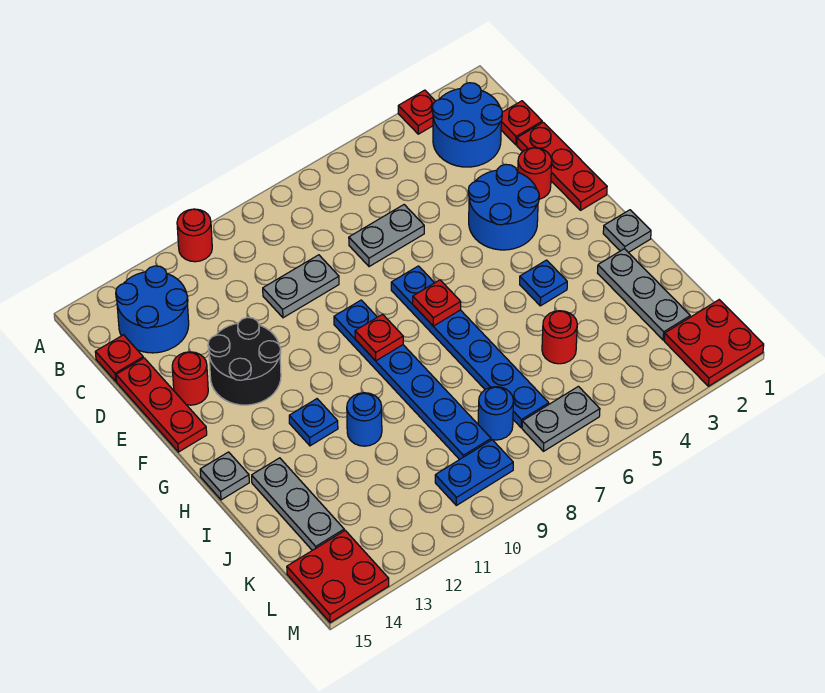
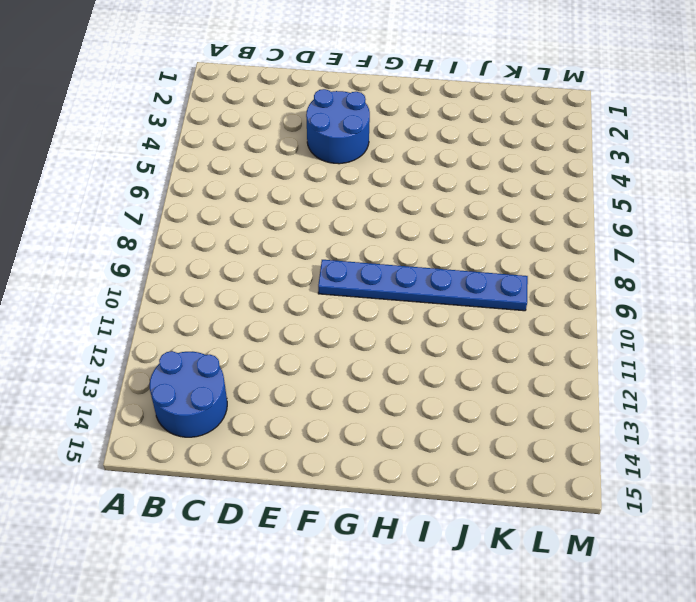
none -> red plate A3 level 1
none -> red round brick A11 level 1
none -> blue round brick B2:C3 level 1
none -> red plate C1 level 1

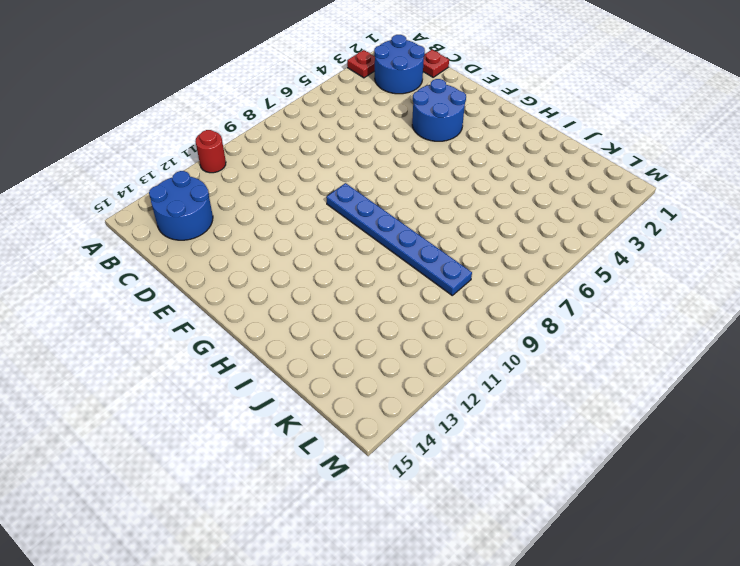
none -> red plate C15 level 1
none -> red plate D1:F1 level 1
none -> grey plate D6:D7 level 1
none -> grey plate D9:D10 level 1

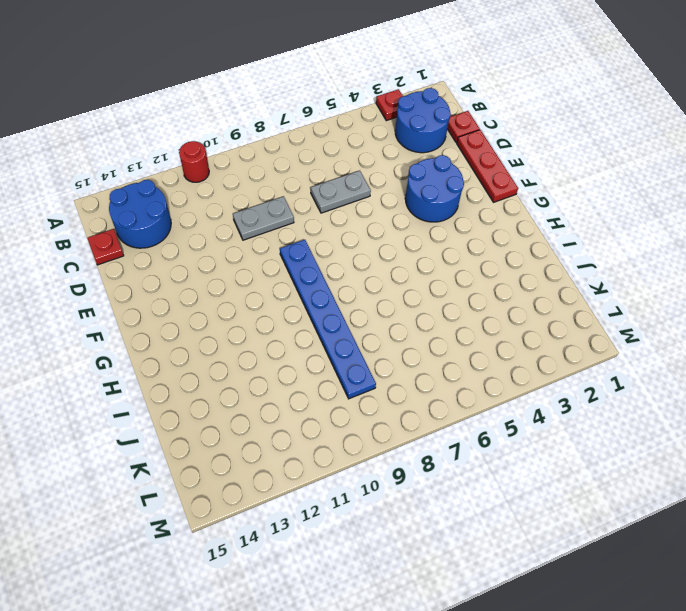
none -> red plate D15:F15 level 1
none -> red round brick E2 level 1
none -> black round brick E12:F13 level 1
none -> red round brick E14 level 1

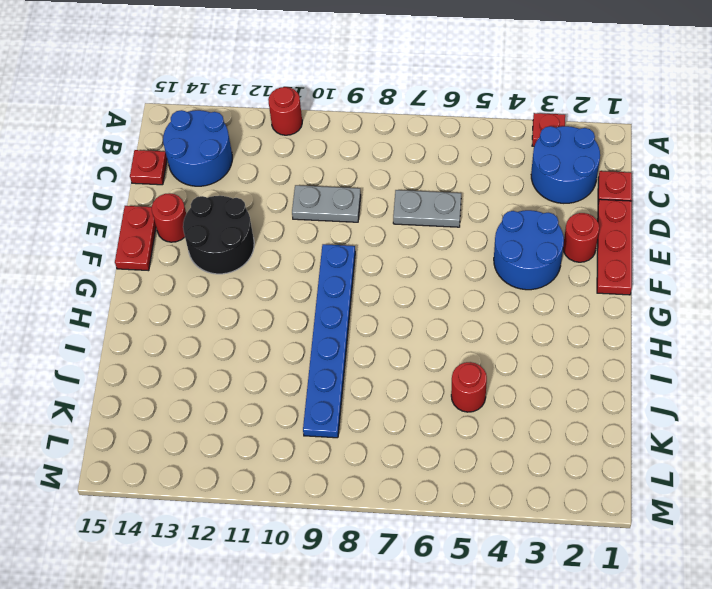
red plate E15:F15 level 1 -> red plate D15:F15 level 1
none -> blue plate F7:K7 level 1
none -> grey plate H1 level 1
none -> blue plate H4 level 1
none -> blue plate H12 level 1

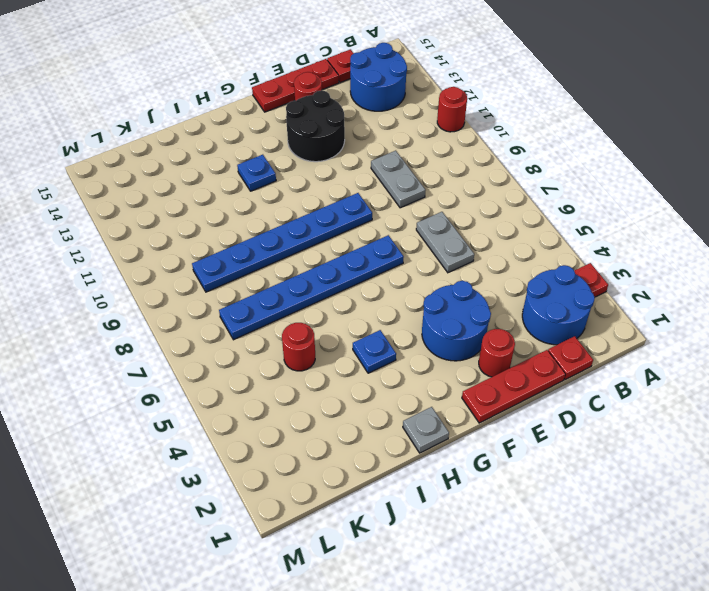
none -> grey plate H15 level 1
none -> grey plate I2:K2 level 1
none -> blue round brick I11 level 1
none -> grey plate I14:K14 level 1

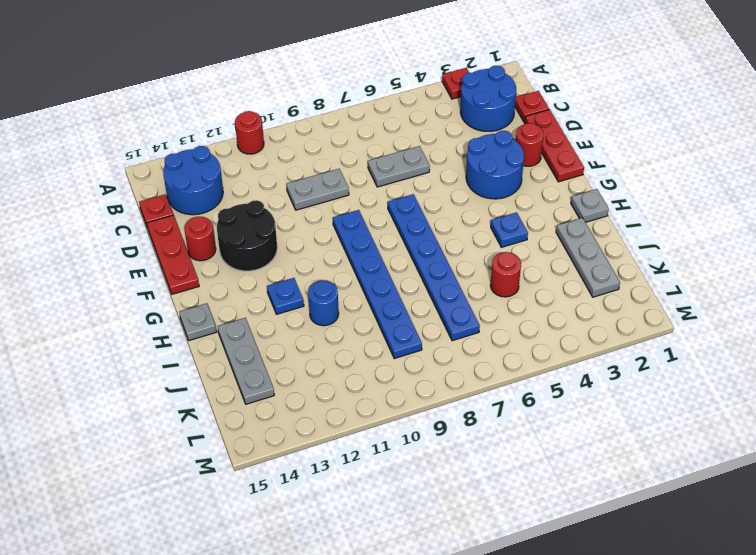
none -> blue round brick K8 level 1
none -> red plate L1:M2 level 1
none -> grey plate L6:L7 level 1
none -> blue plate L9:L10 level 1

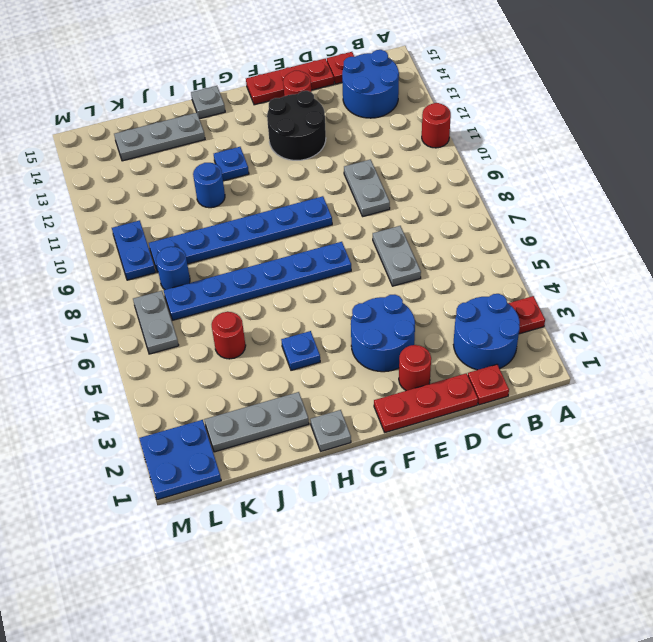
blue plate L1:M2 level 1 -> red plate L1:M2 level 1
none -> red plate L14:M15 level 1
none -> red plate G7 level 2
none -> red plate G9 level 2

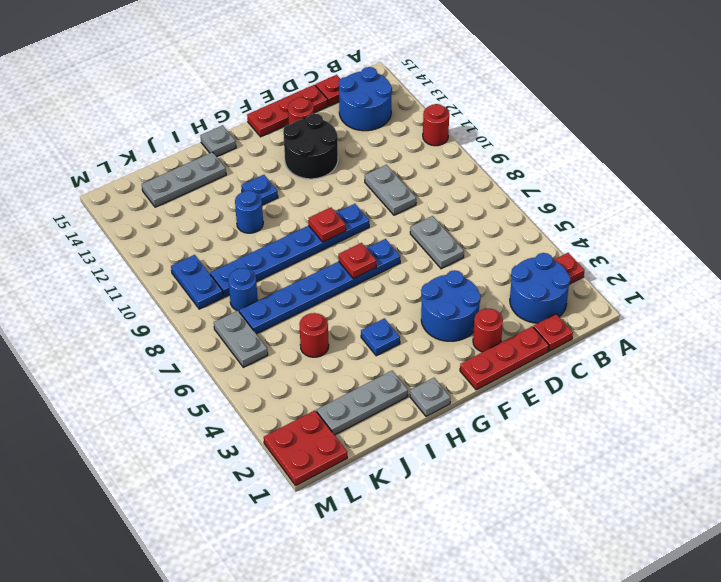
none -> red plate L14:M15 level 1

